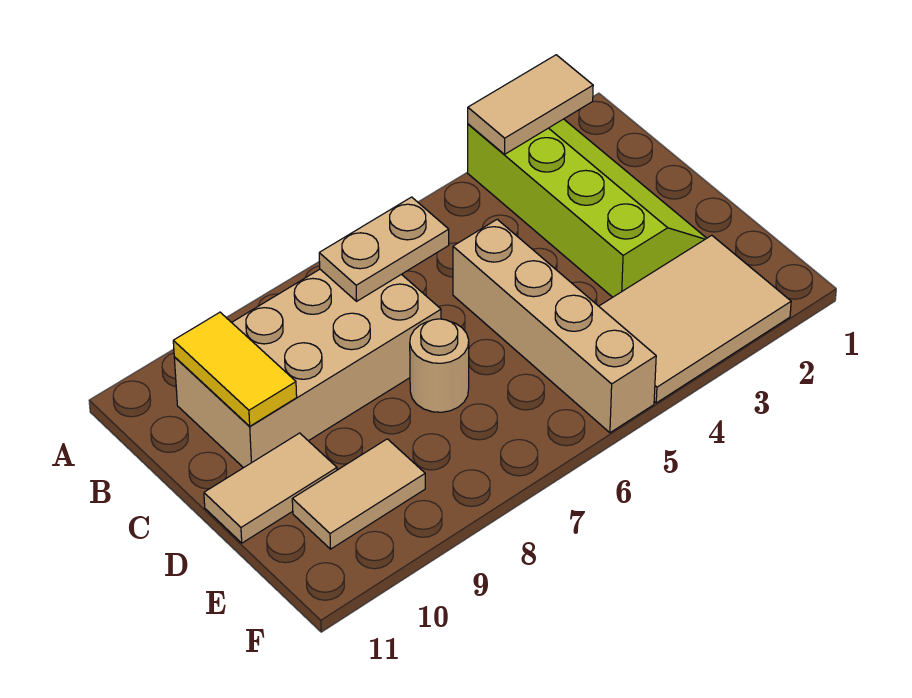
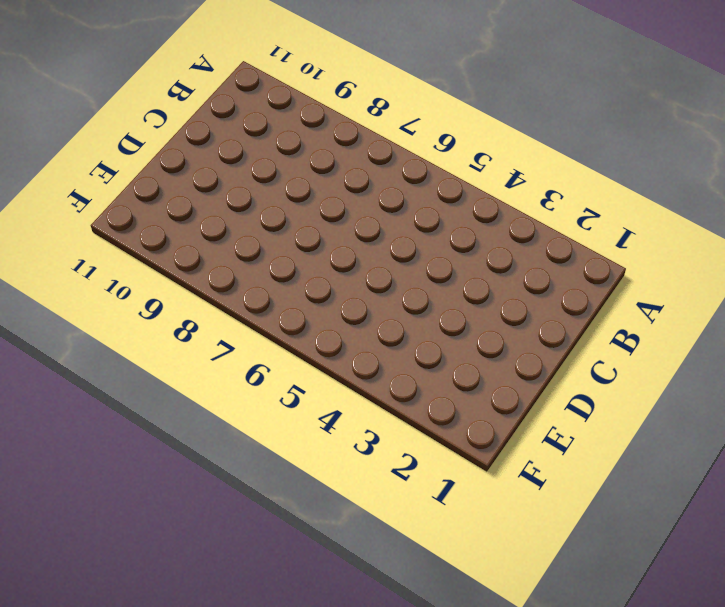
none -> lime slope A2:D3 level 1 top 3
none -> tan brick B7:C10 level 1

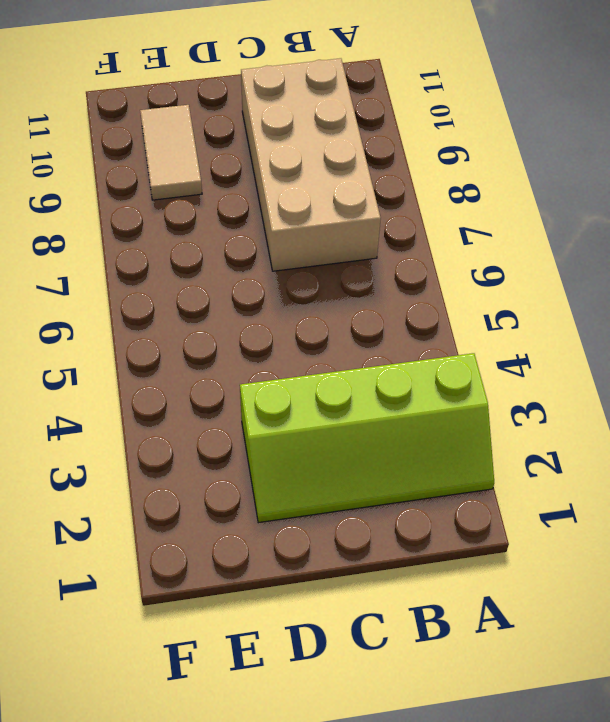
none -> tan brick C5:F5 level 1
none -> tan round brick D7 level 1

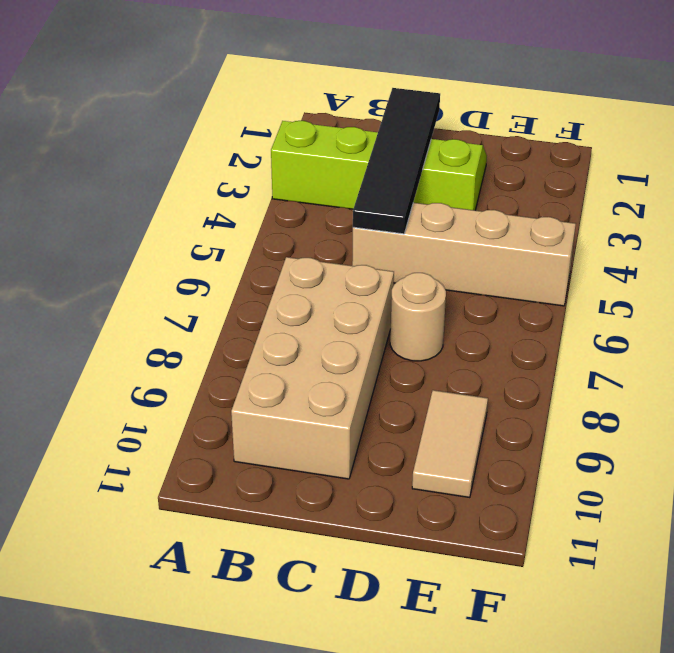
black tile C2:C5 level 2 -> none
none -> tan tile D10:D11 level 1
none -> tan tile E2:F4 level 1

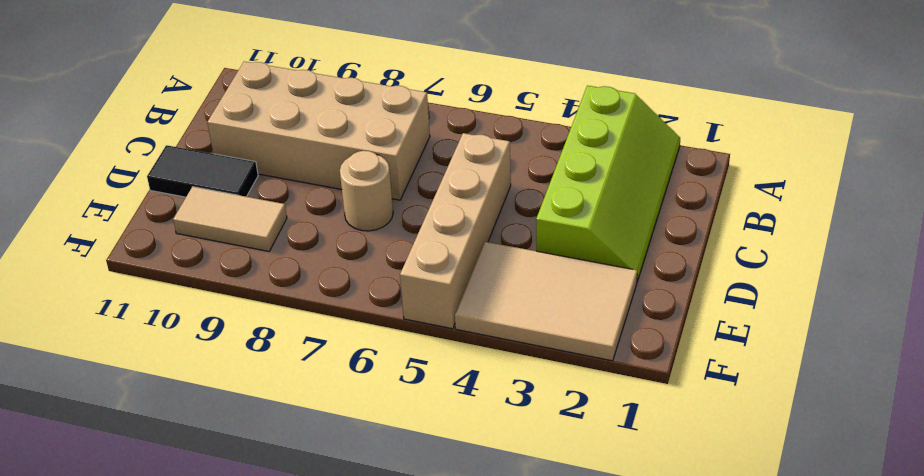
black tile D10:D11 level 1 -> tan tile D10:D11 level 1
none -> tan tile A2:A3 level 2
none -> tan plate B6:B7 level 2

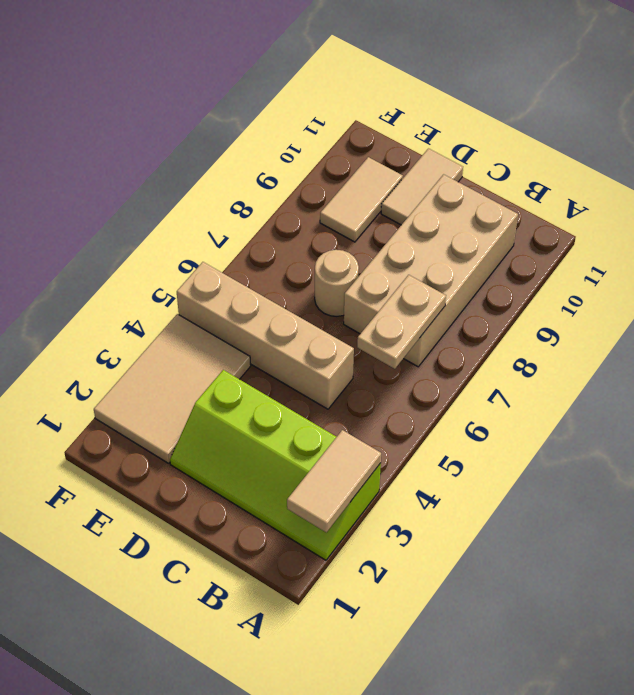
none -> yellow tile B10:C10 level 2

